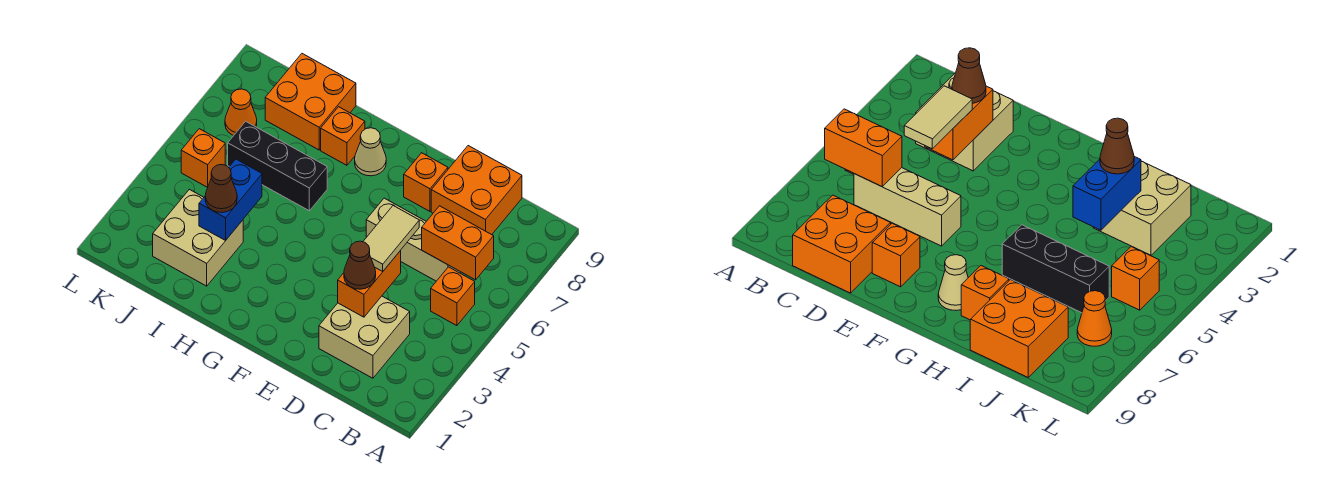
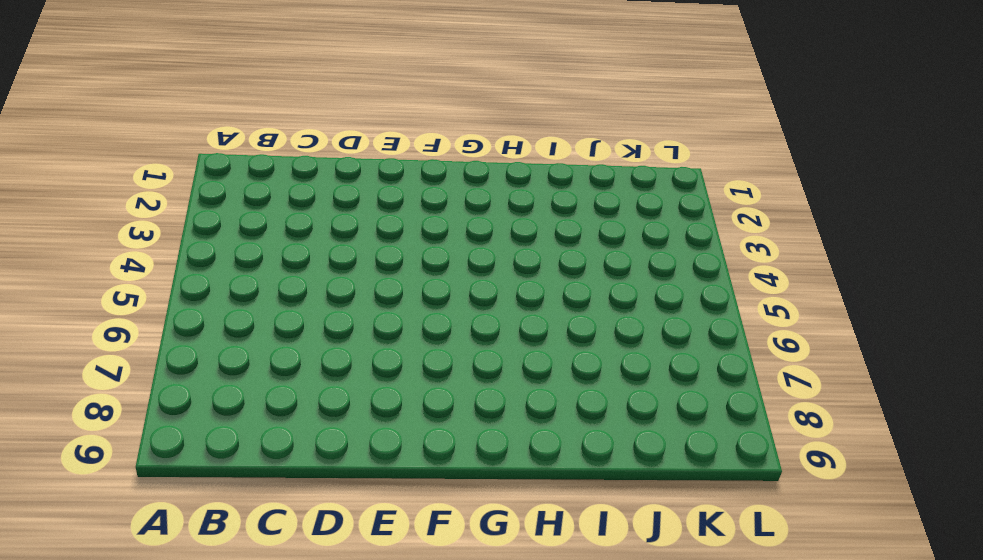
none -> orange brick B5 level 1
none -> tan brick C2:D3 level 1
none -> tan brick C6:E6 level 1

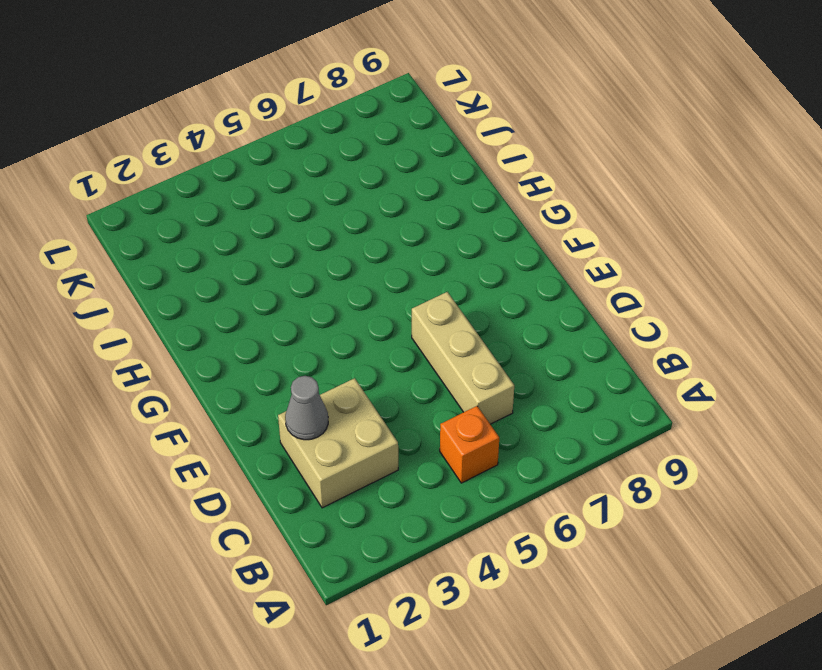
grey cone D2 level 2 -> none
none -> orange brick C8:D9 level 1
none -> orange brick E8 level 1
none -> tan cone G8 level 1

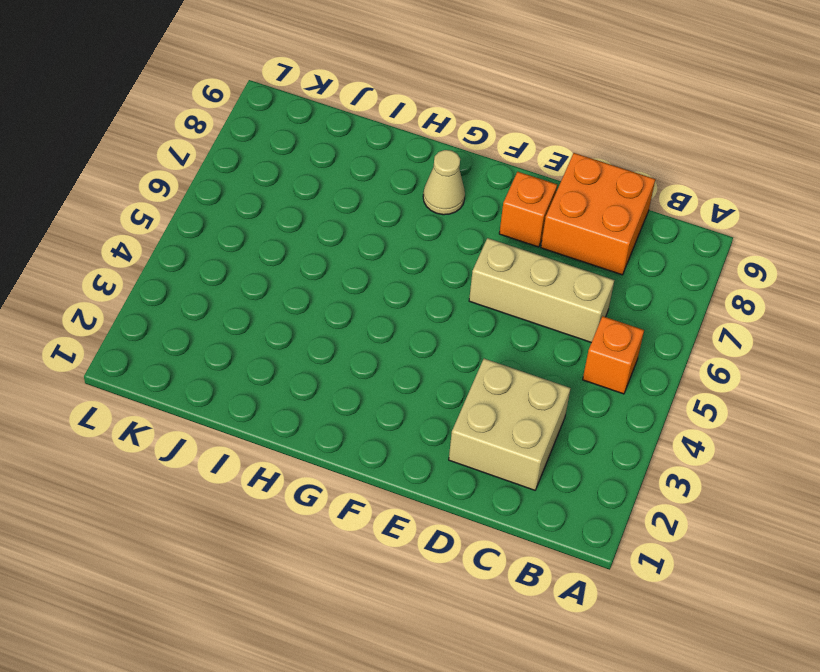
none -> black brick H6:J6 level 1
none -> orange brick H8 level 1
none -> tan brick I2:J3 level 1

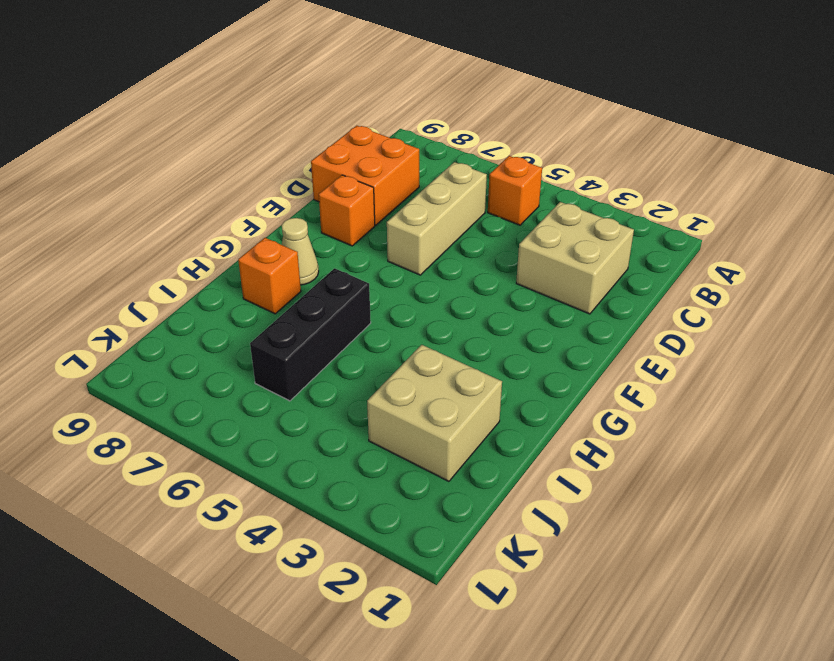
none -> orange brick I8:J9 level 1
none -> orange brick K5 level 1
none -> orange cone K7 level 1

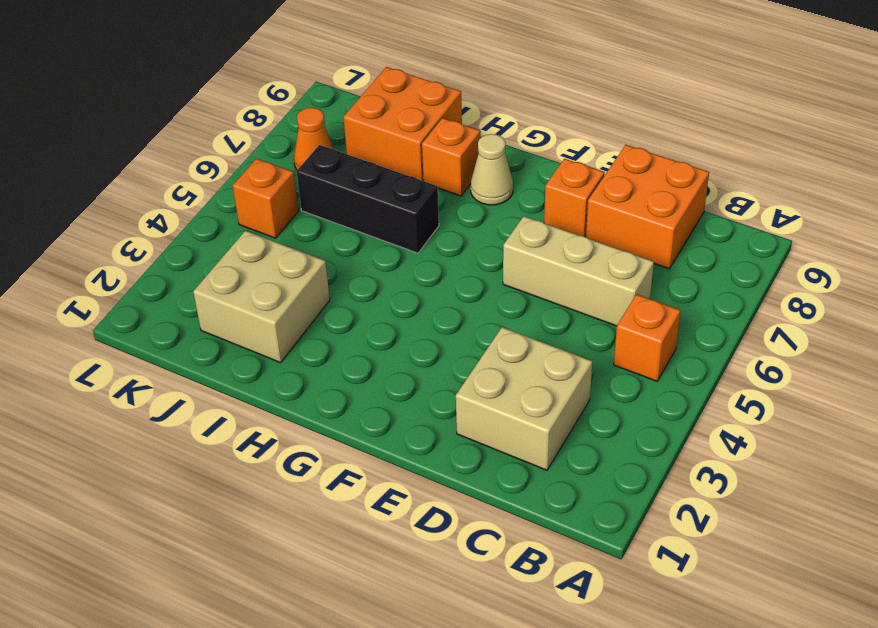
none -> orange brick B6:C6 level 2
none -> orange brick D3:D4 level 2
none -> blue brick I3:I4 level 2

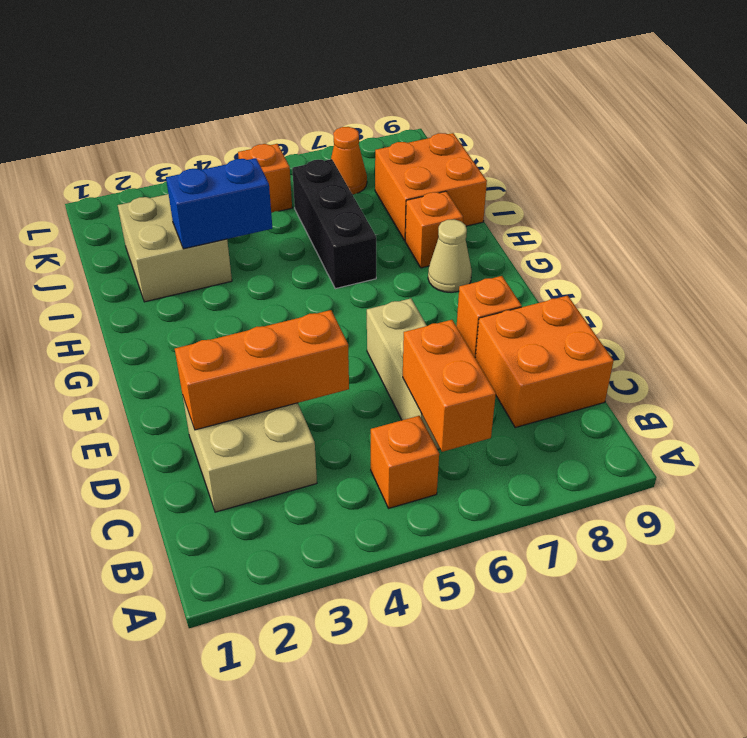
orange brick D2:D4 level 2 -> orange brick D3:D4 level 2
none -> brown cone D3 level 3
none -> tan tile D4:D5 level 3
none -> brown cone I3 level 3

